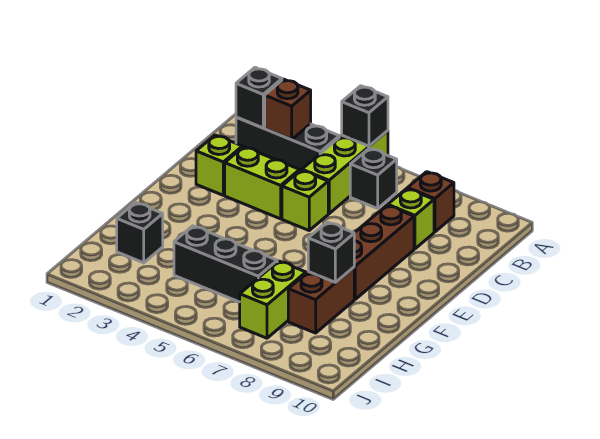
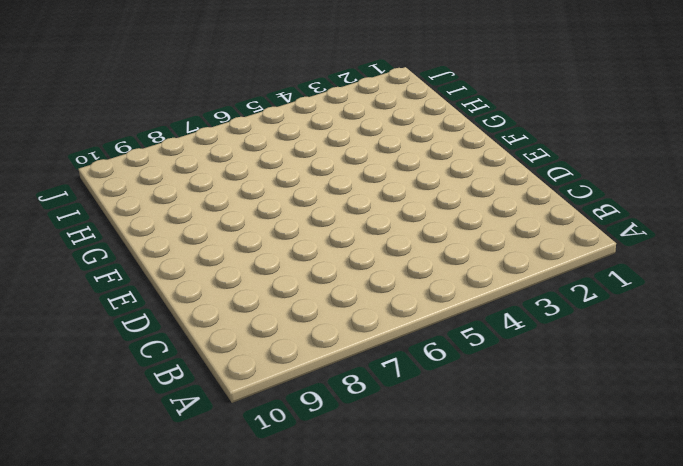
none -> lime brick A5:C5 level 1
none -> black brick B2:B4 level 1
none -> black brick B6 level 1

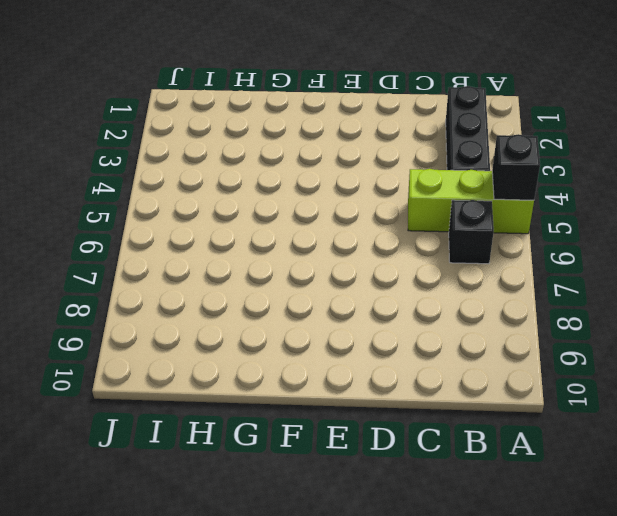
none -> brown brick B8 level 1
none -> lime brick C8 level 1
none -> lime brick D2 level 1

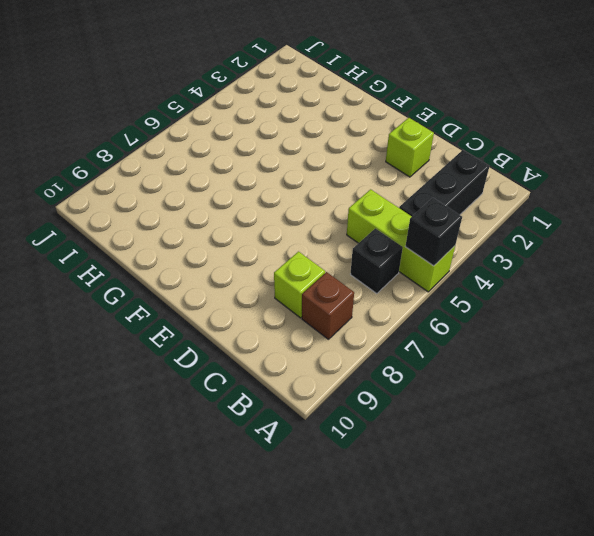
none -> lime brick D3:D4 level 1
none -> lime brick D5 level 1
none -> brown brick D8:F8 level 1

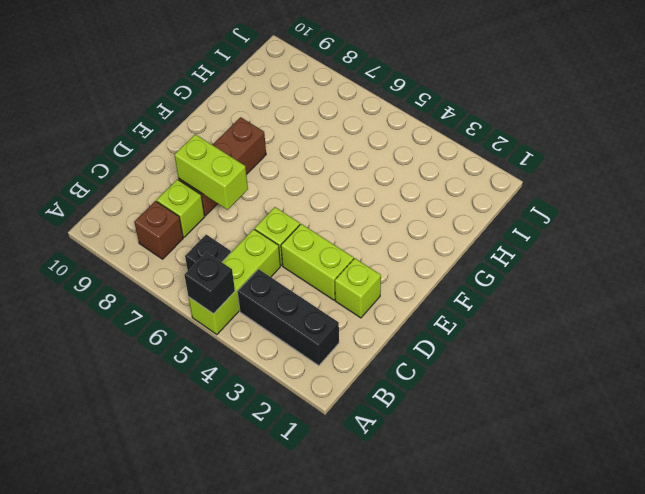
lime brick D7:D8 level 2 -> lime brick H7:I7 level 1
none -> brown brick G8:H8 level 1
none -> black brick H2 level 1
none -> black brick H4:H6 level 1

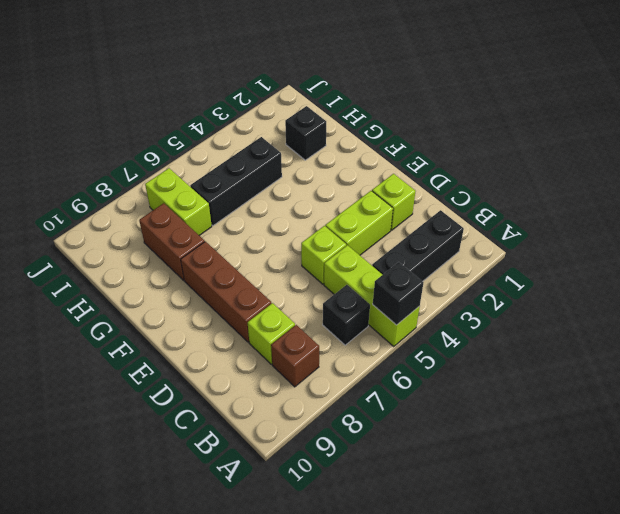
none -> black brick B2 level 2
none -> brown brick B3 level 2
none -> black brick G8 level 2

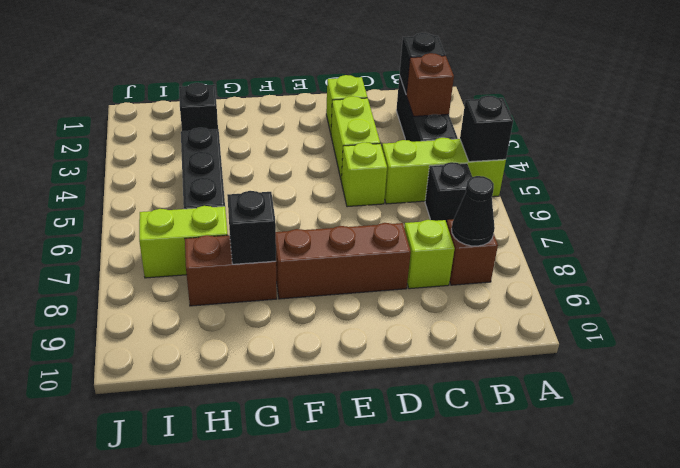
black cone B8 level 2 -> none

